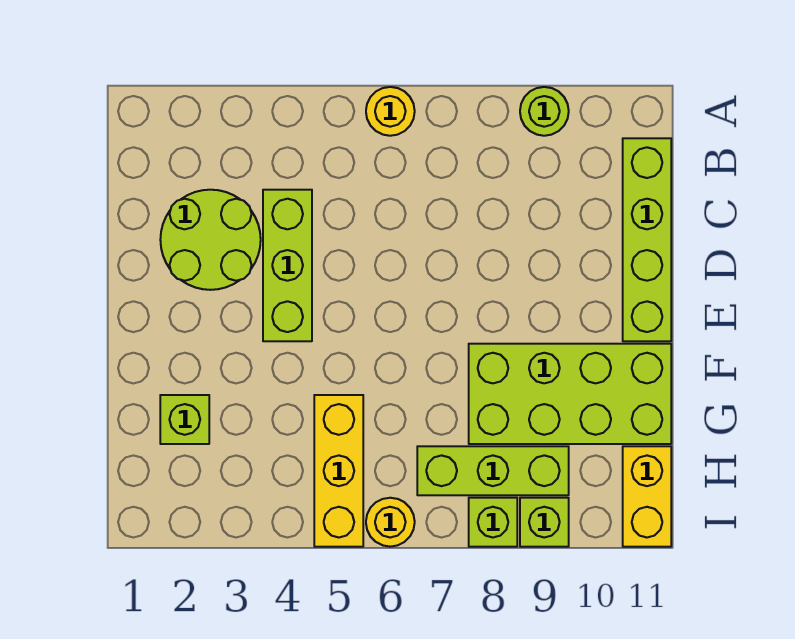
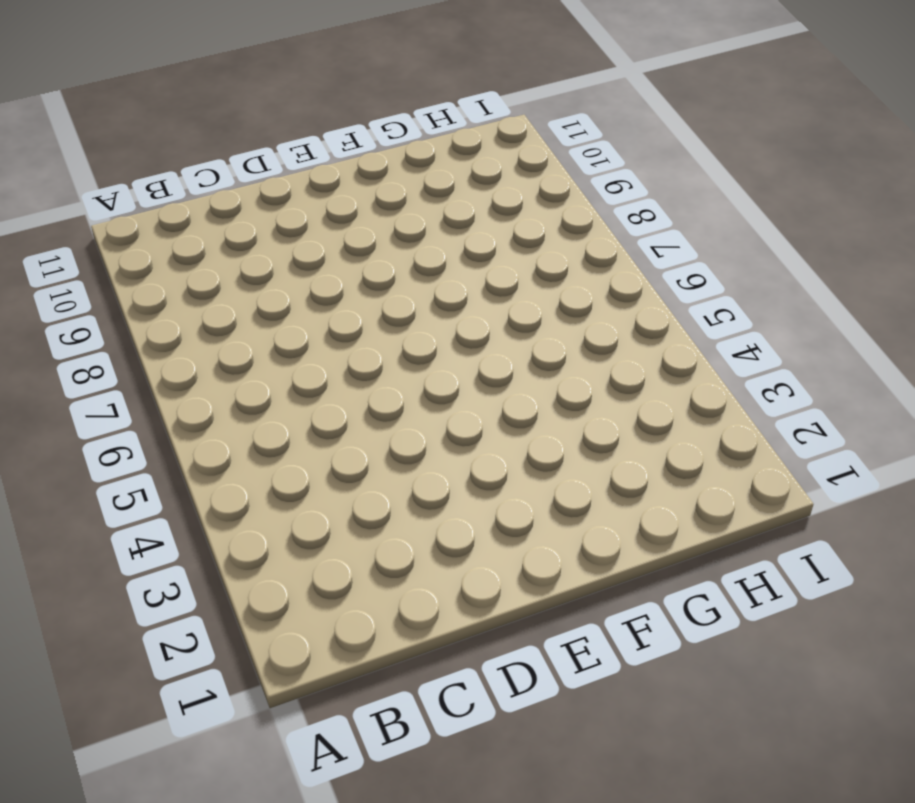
none -> yellow round brick A6 level 1
none -> lime round brick A9 level 1
none -> lime brick B11:E11 level 1

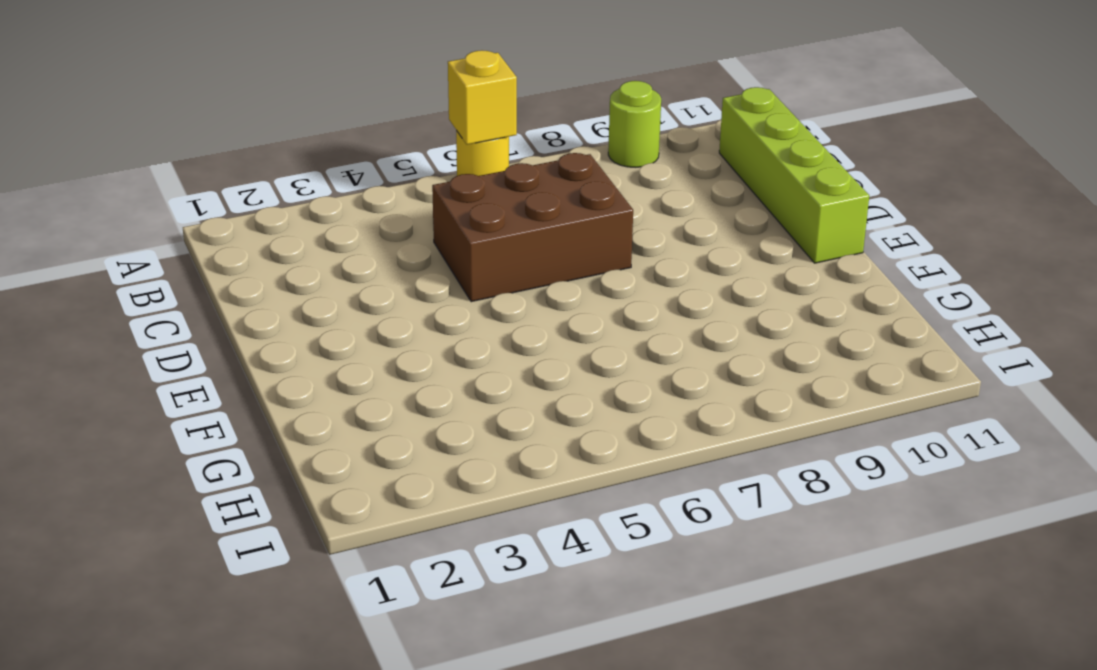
yellow brick A6 level 2 -> none
brown brick C5:D7 level 1 -> none
none -> lime round brick C2:D3 level 1
none -> lime brick C4:E4 level 1
none -> lime brick F8:G11 level 1

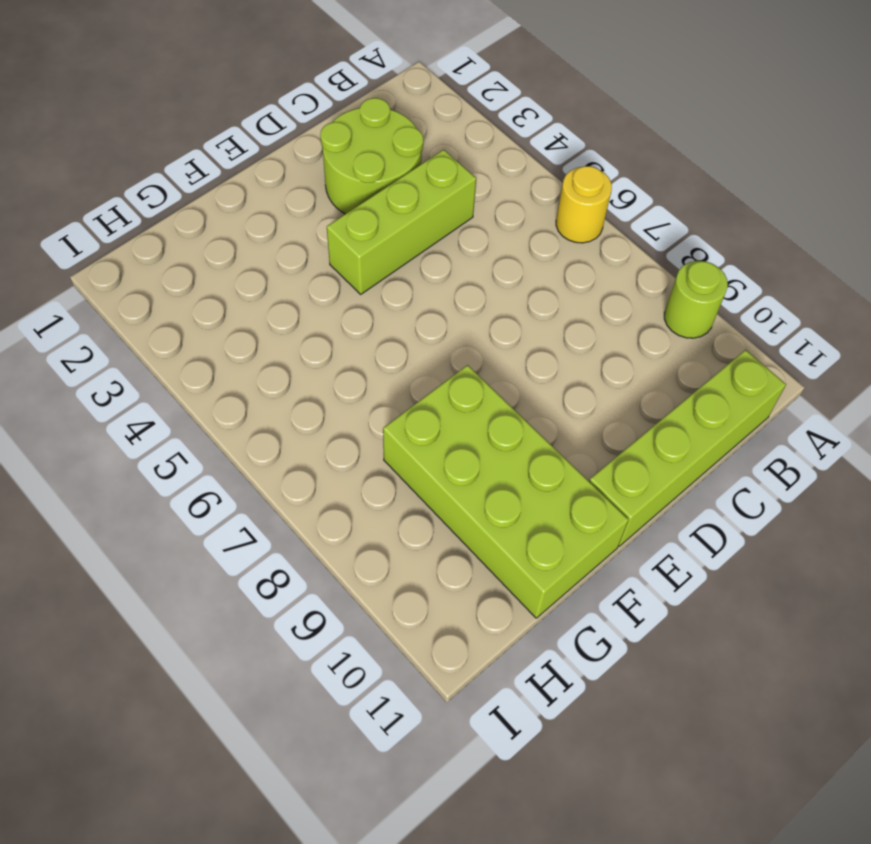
none -> lime brick G2 level 1
none -> yellow brick G5:I5 level 1
none -> lime brick H7:H9 level 1

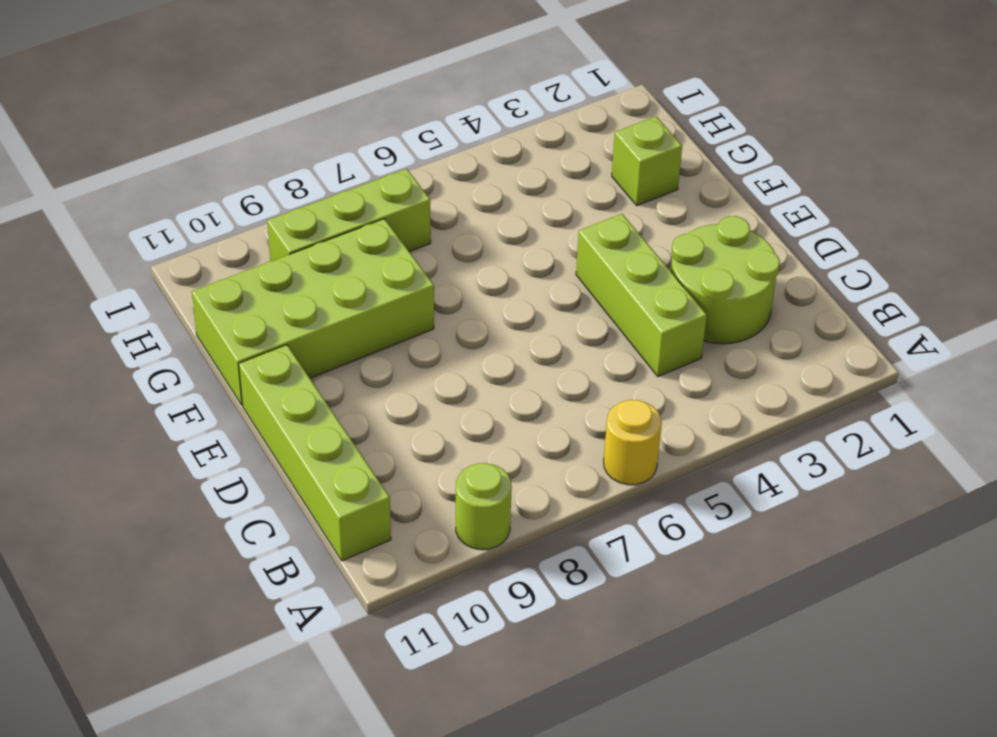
none -> yellow brick G5:I5 level 1
none -> yellow brick H11:I11 level 1
none -> yellow round brick I6 level 1

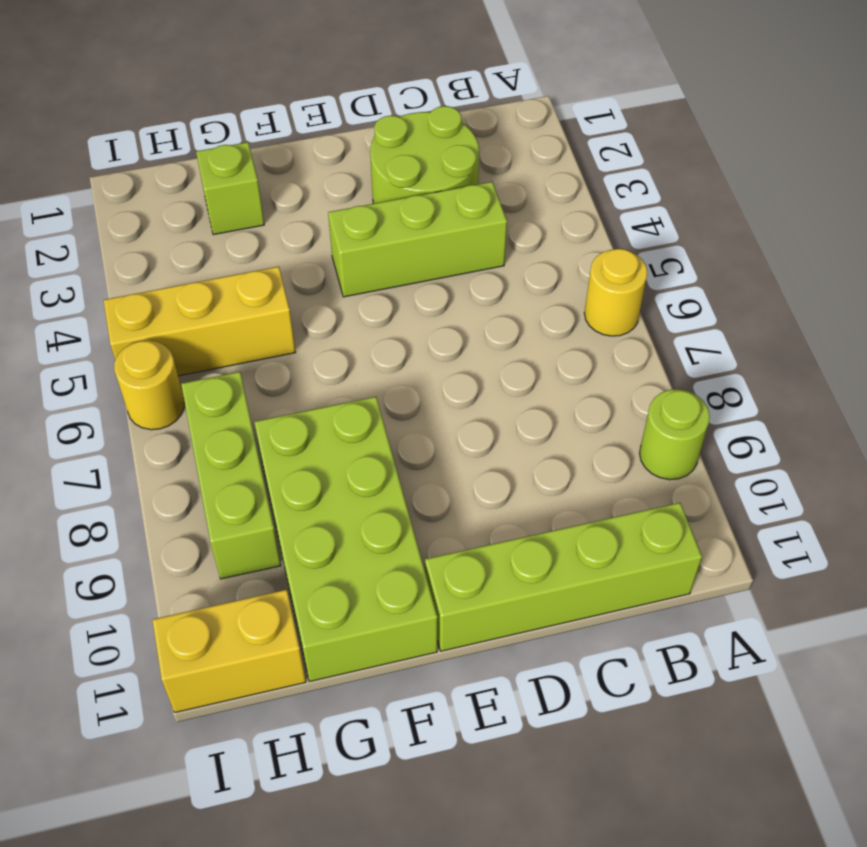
none -> lime brick I8 level 1
none -> lime brick I9 level 1

